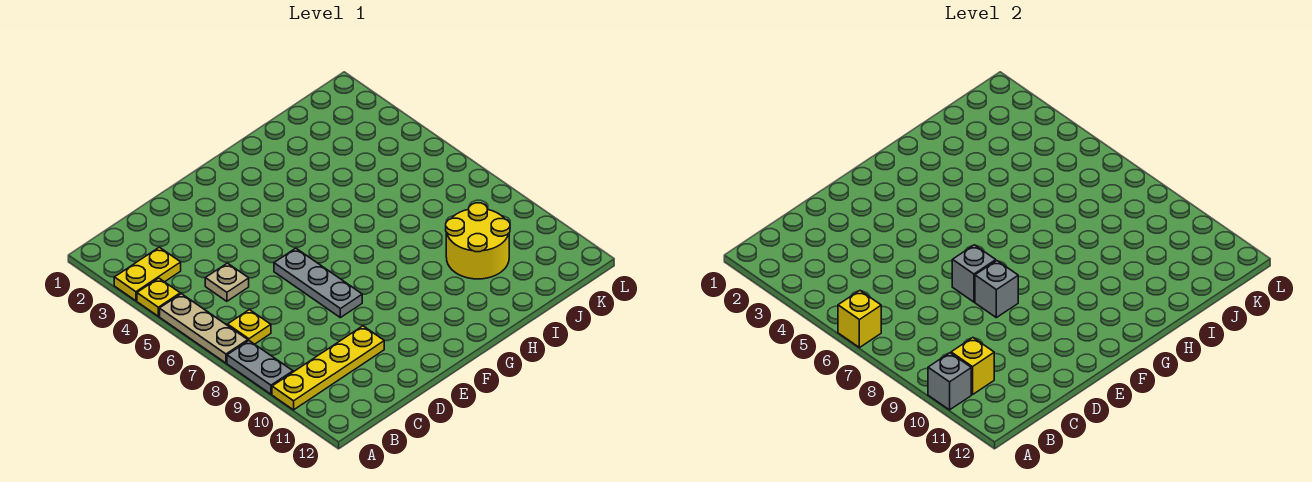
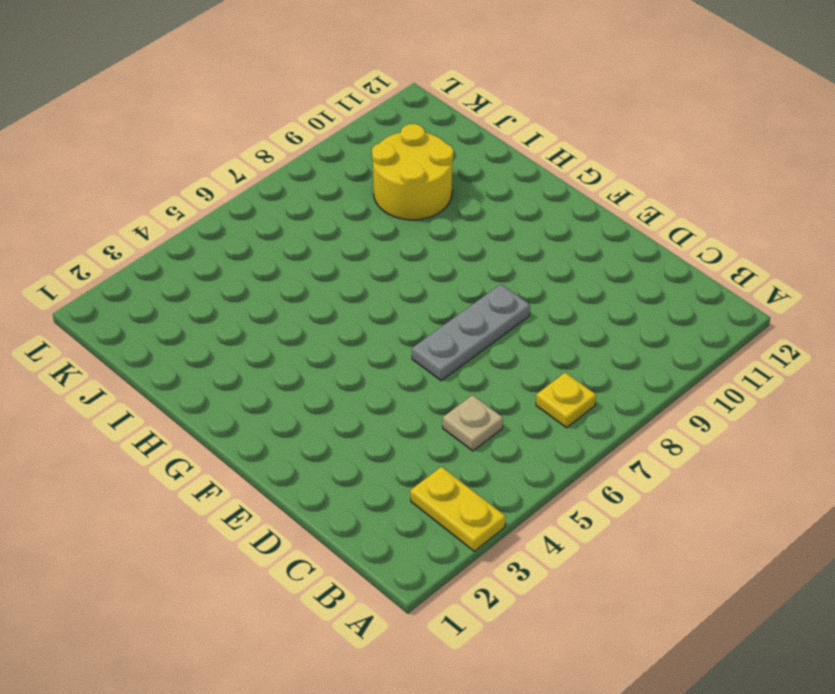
none -> yellow plate A4 level 1
none -> tan plate A5:A7 level 1
none -> grey plate A8:A9 level 1

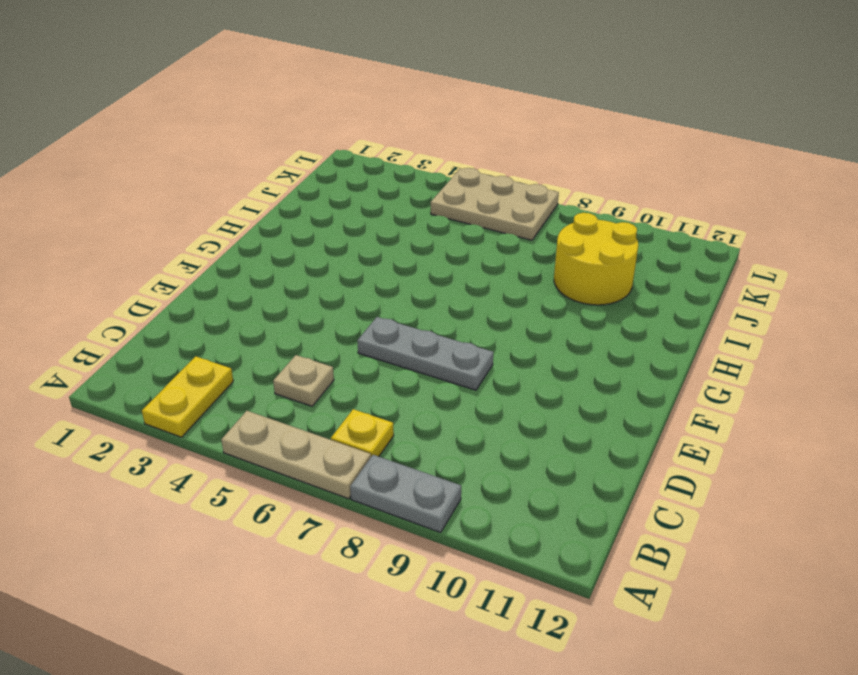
tan plate K5:L7 level 1 -> none
none -> yellow plate A4 level 1
none -> yellow plate A10:D10 level 1
none -> yellow brick A6 level 2

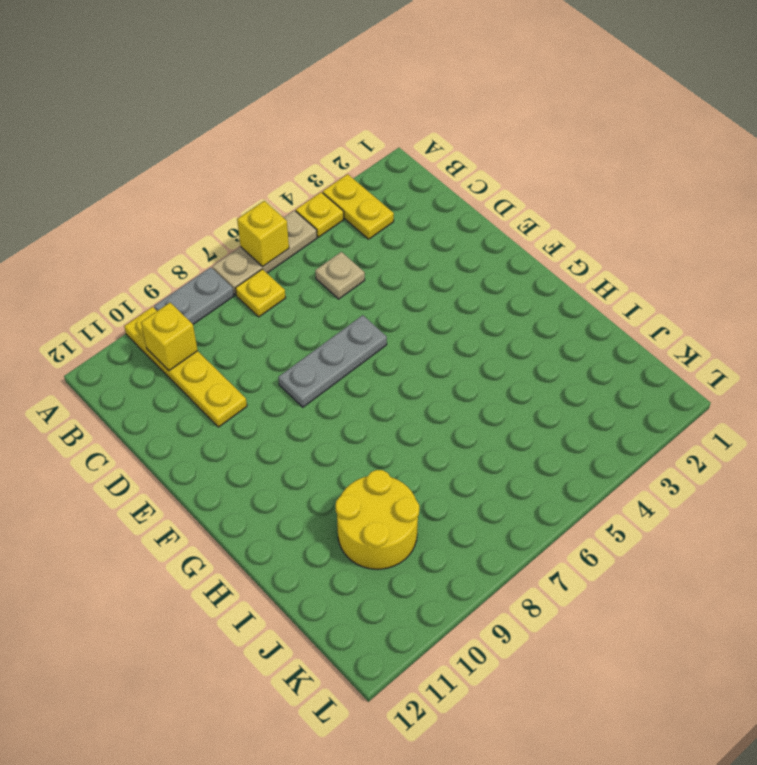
none -> grey brick A10 level 2
none -> grey brick E7 level 2
none -> grey brick E8 level 2

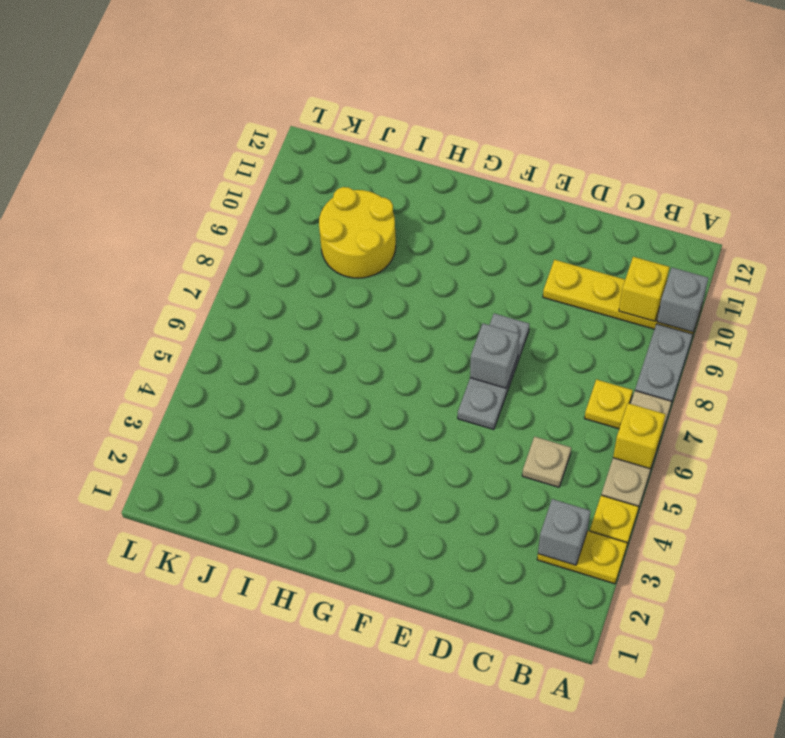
grey brick B3 level 2 -> grey brick E8 level 2

